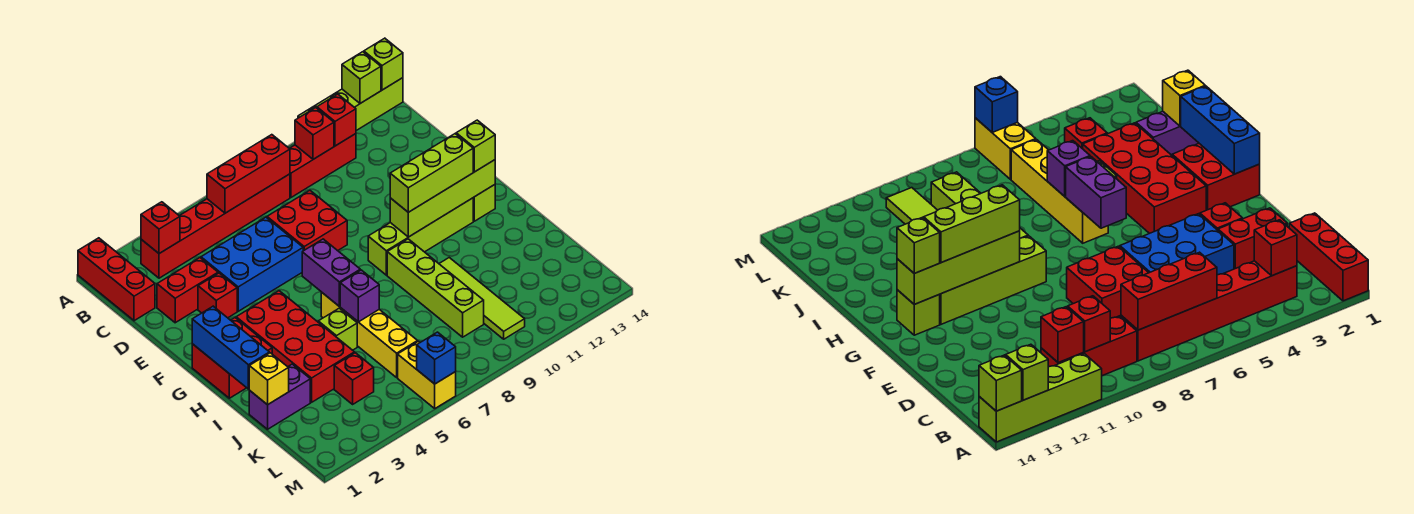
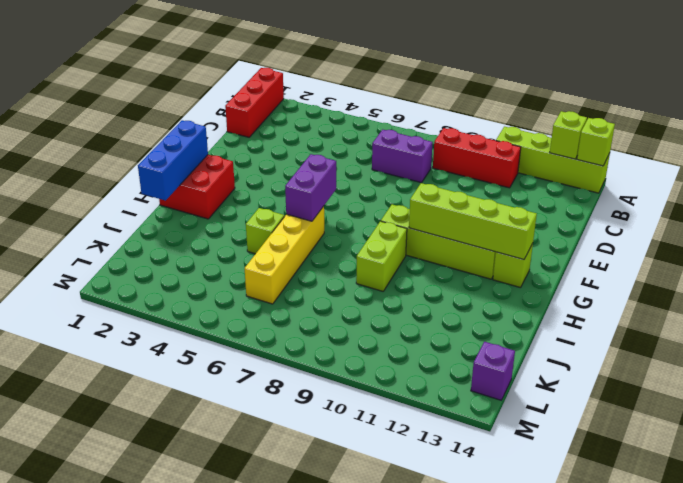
purple brick C7:C8 level 1 -> purple brick J1:J2 level 1
lime brick H9:I9 level 1 -> lime brick H9:K9 level 1
purple brick L14 level 1 -> purple brick I6 level 2
none -> red brick B3:B8 level 1
none -> red brick D2:D3 level 1
none -> blue brick D4:E6 level 1
none -> red brick D7:E8 level 1

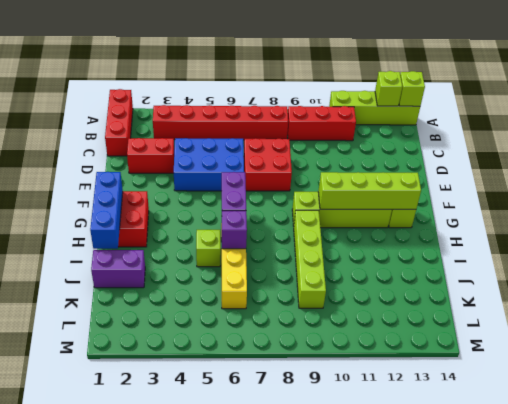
none -> red brick E3 level 1
none -> red brick G3:J4 level 1
none -> lime tile I10:L10 level 1
none -> red brick K4 level 1

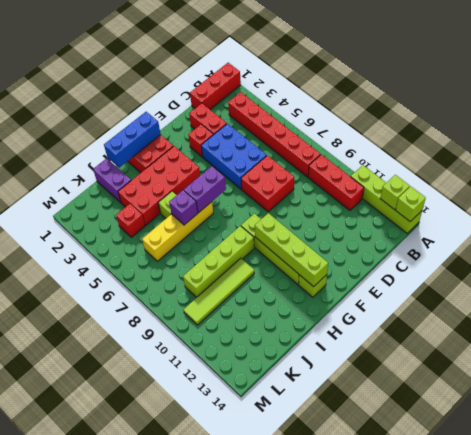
none -> yellow brick L6:M6 level 1
none -> red brick B3 level 2
none -> red brick B6:B8 level 2
none -> red brick B10 level 2

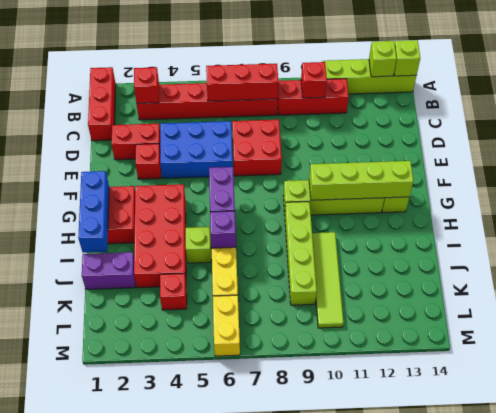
none -> red brick B11 level 2
none -> yellow brick J1 level 2
none -> blue brick M6 level 2
none -> lime brick G10:G12 level 3

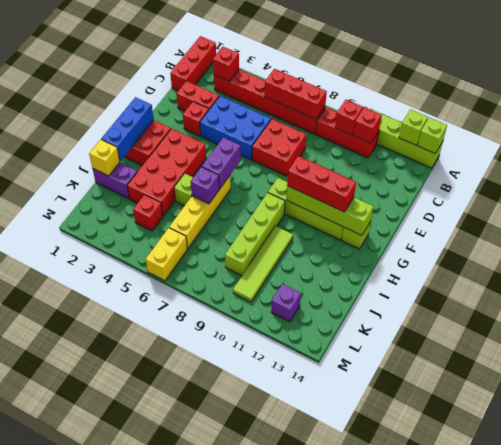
red brick G10:G12 level 3 -> lime brick G10:G12 level 3
purple brick L12 level 1 -> none
none -> blue brick M6 level 2
none -> lime brick G13 level 3

